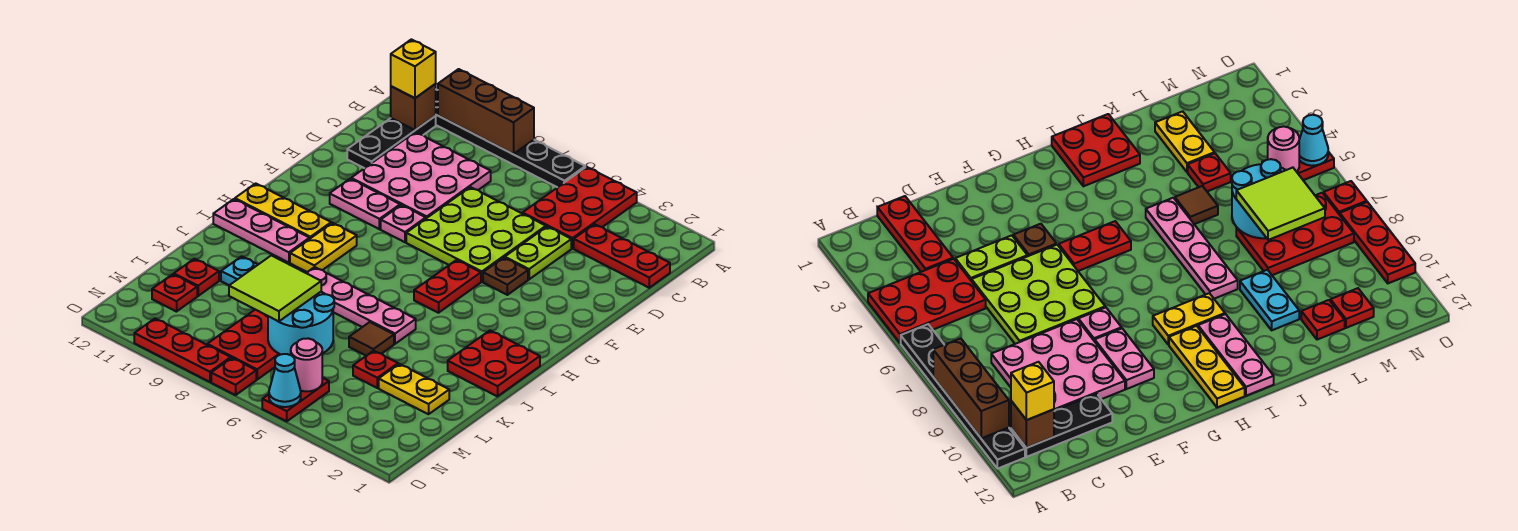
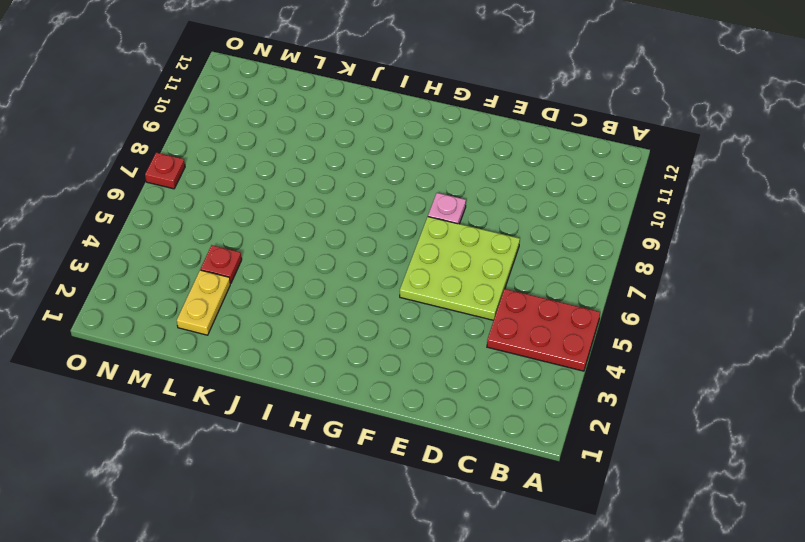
none -> black plate A6:A11 level 1
none -> black plate B11:D11 level 1
none -> red plate C1:C3 level 1
none -> pink plate C8:E10 level 1

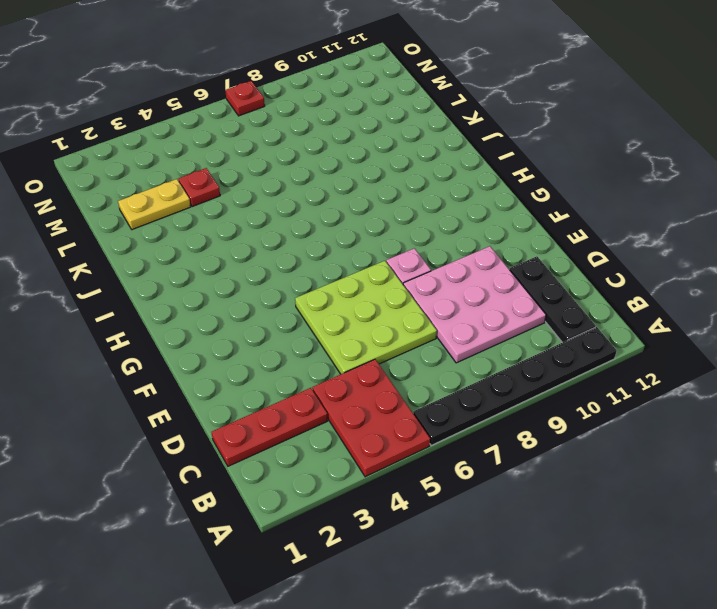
none -> lime plate D4:E4 level 1
none -> brown plate F4 level 1
none -> pink plate F9:F10 level 1
none -> red plate G5:H5 level 1

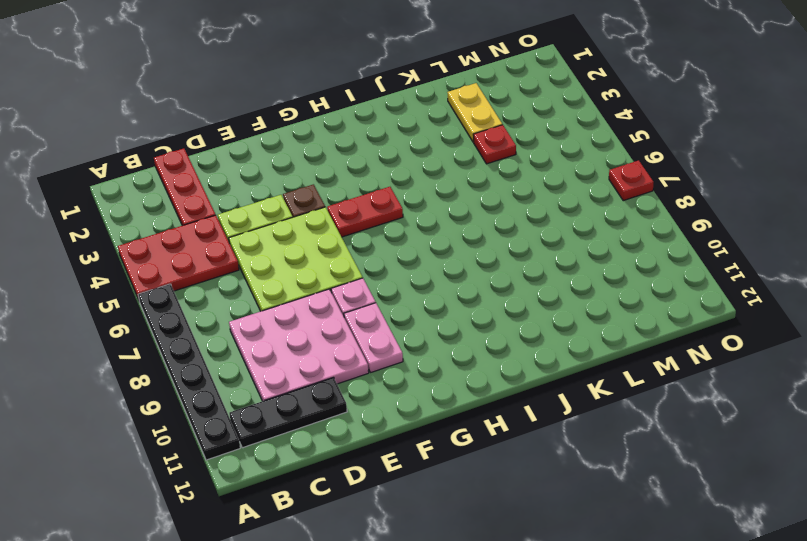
none -> yellow plate H9:I9 level 1
none -> yellow plate H10:H12 level 1
none -> red plate I1:J2 level 1
none -> pink plate I10:I12 level 1

